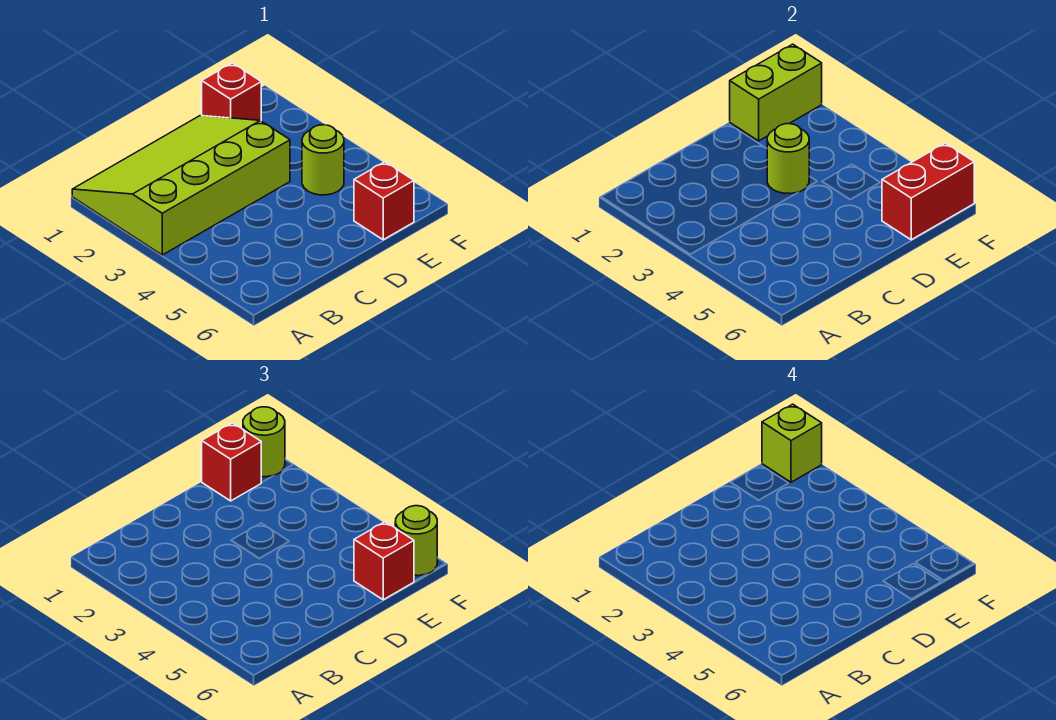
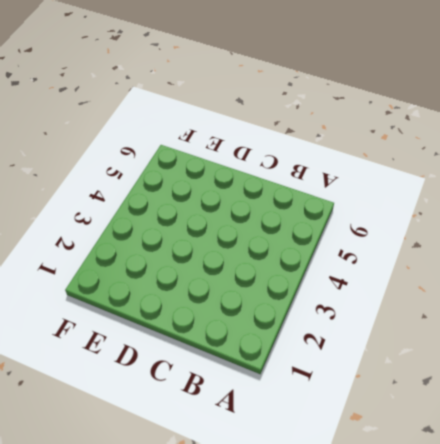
none -> lime slope A1:D3 level 1 top 3
none -> red brick E1 level 1
none -> lime round brick E4 level 1

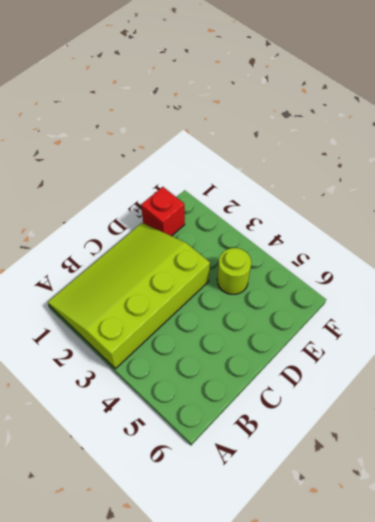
none -> red brick E6 level 1
none -> lime round brick D3 level 2
none -> lime brick E1:F1 level 2

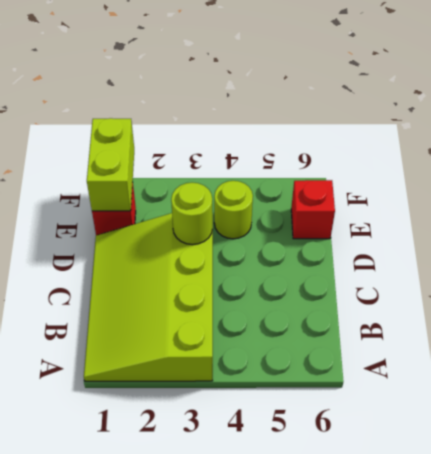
none -> red brick E6:F6 level 2
none -> red brick E1 level 3
none -> red brick E6 level 3

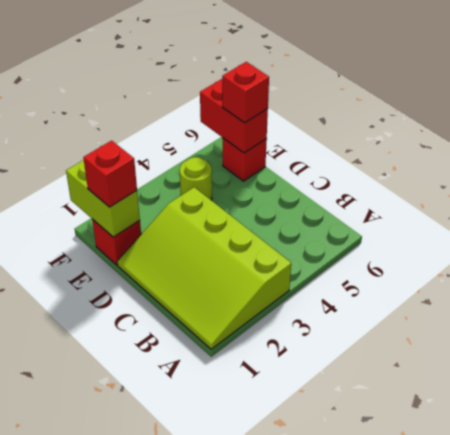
none -> lime round brick D3 level 2
none -> lime round brick F1 level 3
none -> lime round brick F6 level 3

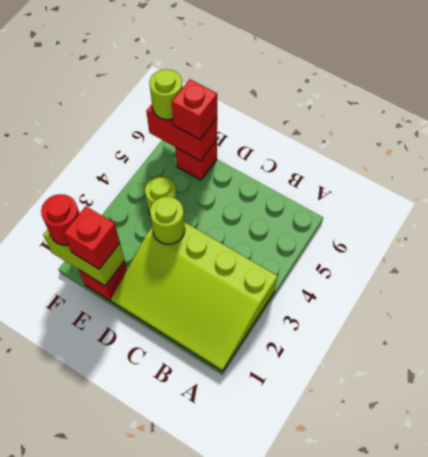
red round brick F1 level 3 -> lime round brick F1 level 3
none -> lime brick F1 level 4

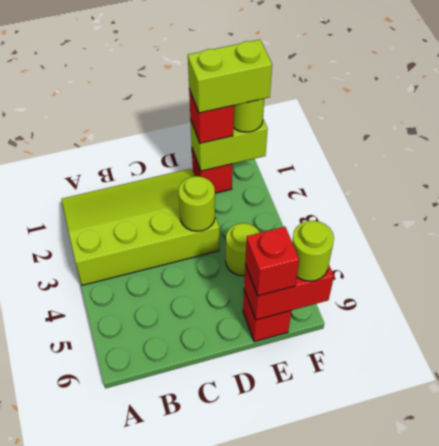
lime brick E1:F1 level 4 -> lime brick F1 level 4

